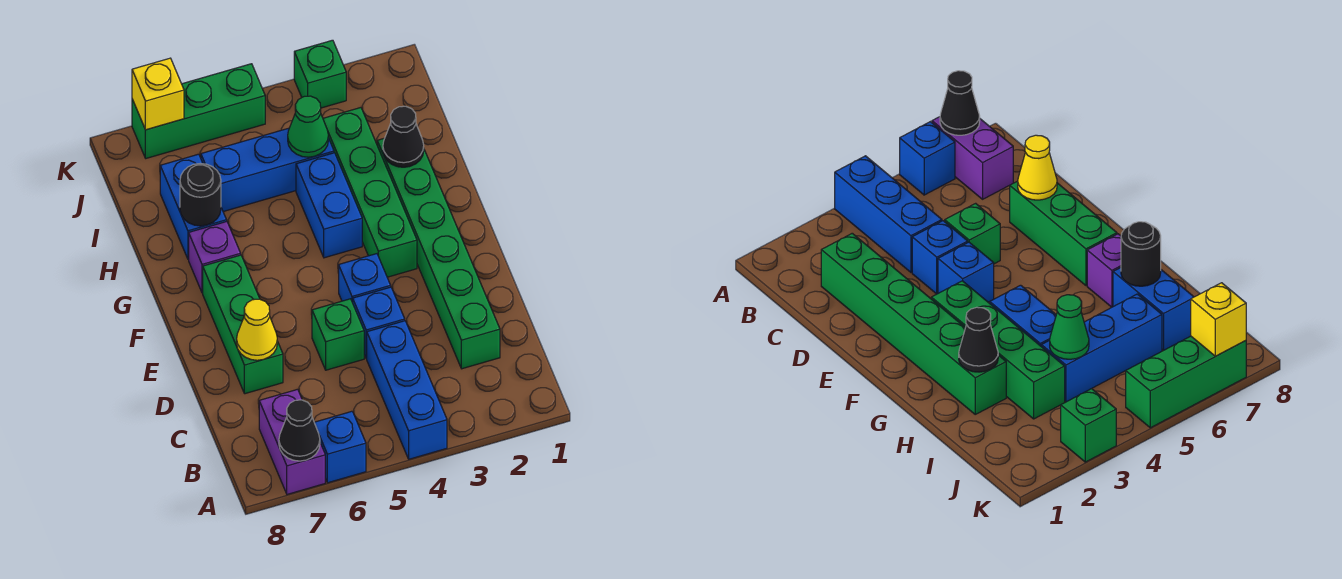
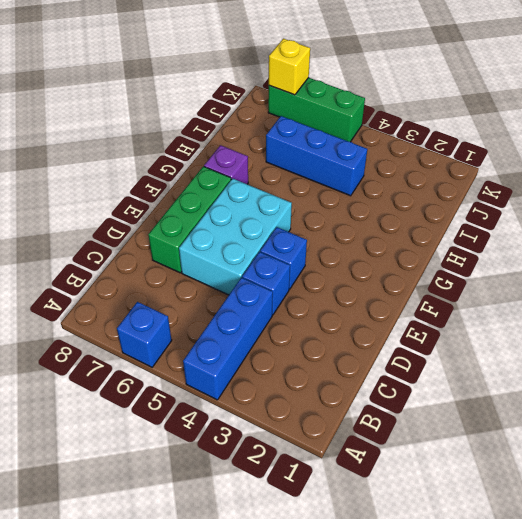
cyan brick D5:F6 level 1 -> green brick D5 level 1
none -> purple brick A7:B7 level 1
none -> green brick C2:H2 level 1
none -> green brick F3:I3 level 1

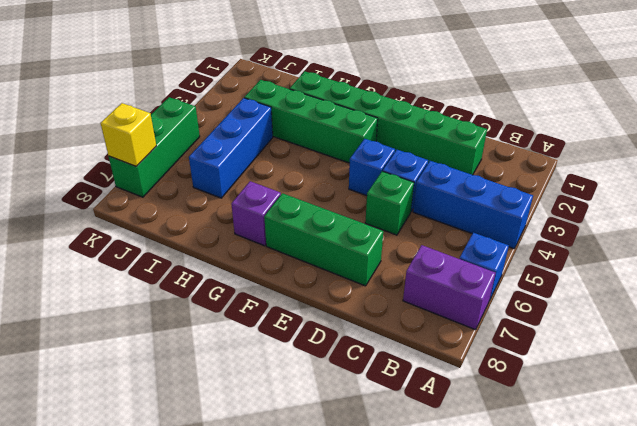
none -> blue brick G4:H4 level 1
none -> blue brick H7:I7 level 1
none -> green brick K3 level 1

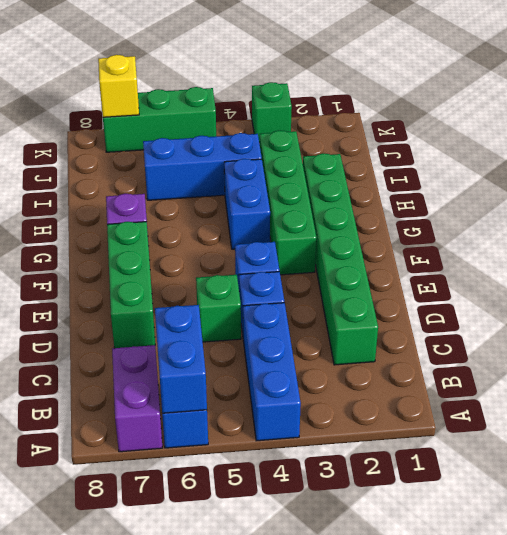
blue brick A6:B6 level 2 -> blue brick H7:I7 level 1
none -> black cone A7 level 2
none -> yellow cone D7 level 2
none -> black cone H2 level 2

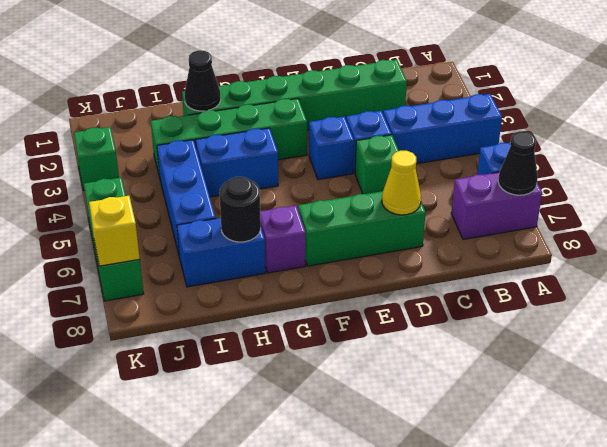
none -> green cone I4 level 2

